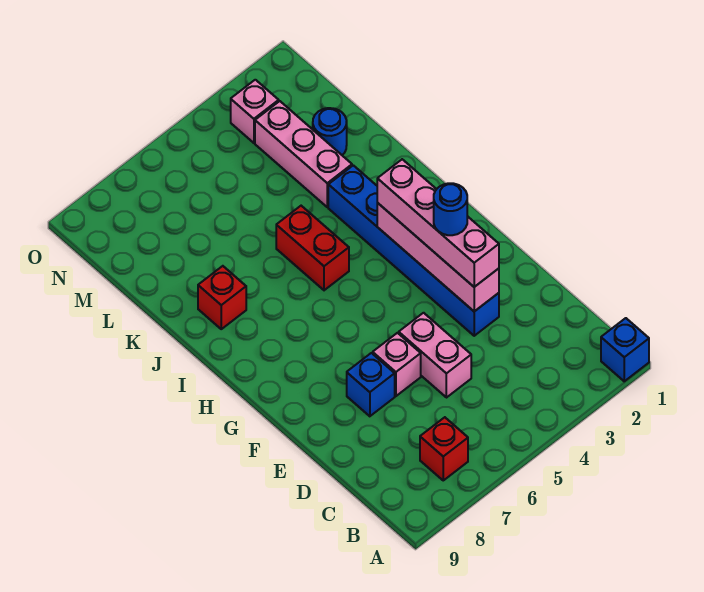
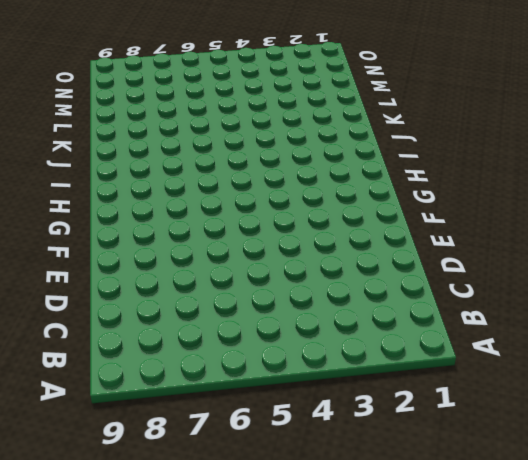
none -> blue brick A1 level 1
none -> red brick B7 level 1
none -> pink brick D5:E5 level 1

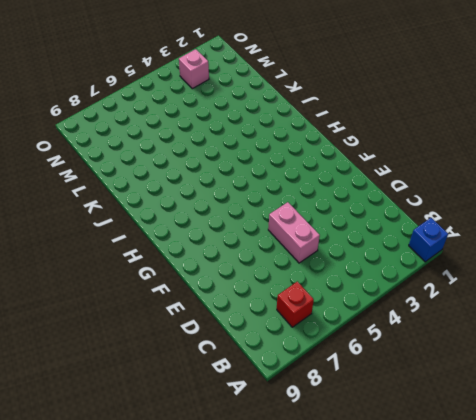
none -> blue brick E3:J3 level 1
none -> pink brick E6 level 1
none -> blue brick E7 level 1

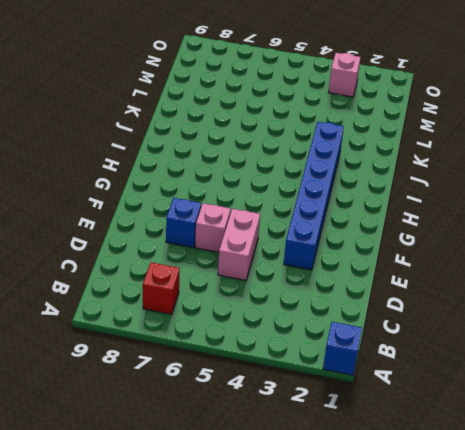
none -> red brick I5:J5 level 1
none -> red brick J8 level 1
none -> pink brick K3:M3 level 1

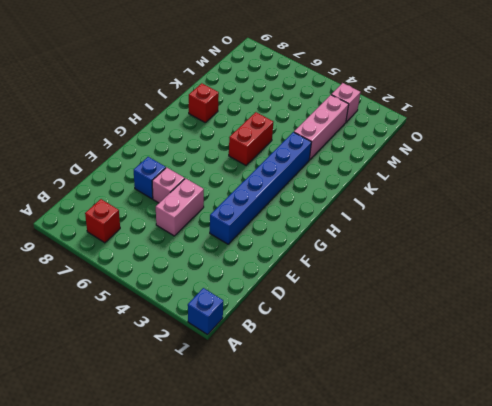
none -> blue round brick L2 level 1
none -> pink brick E3:H3 level 2
none -> pink brick E3:H3 level 3

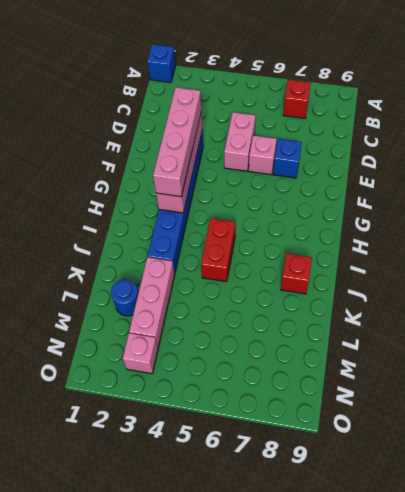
none -> blue round brick F3 level 4

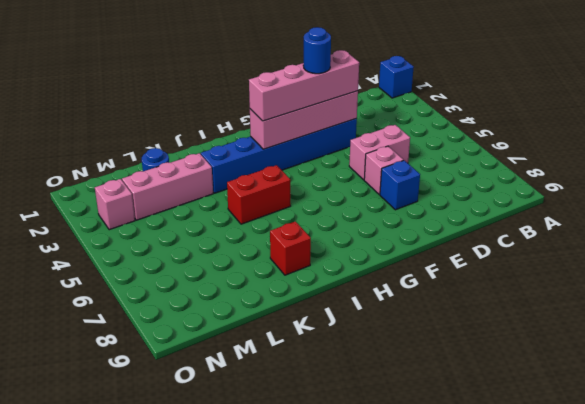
none -> red brick B7 level 1

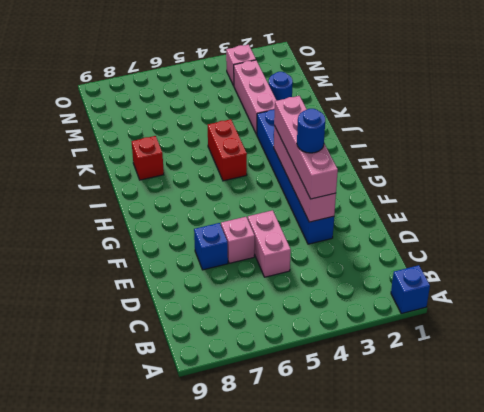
none -> red brick B7 level 1

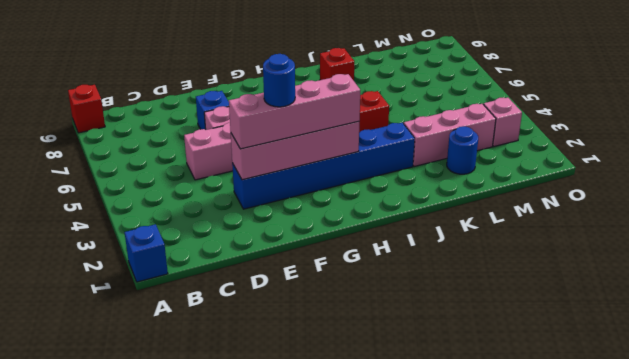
red brick A9 level 1 -> red brick B7 level 1

